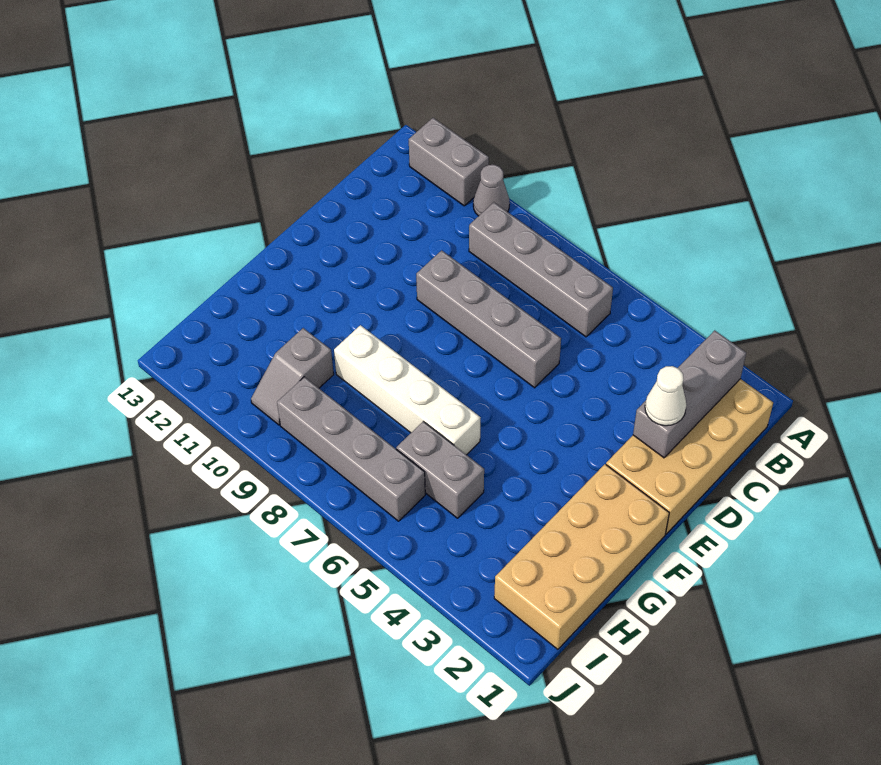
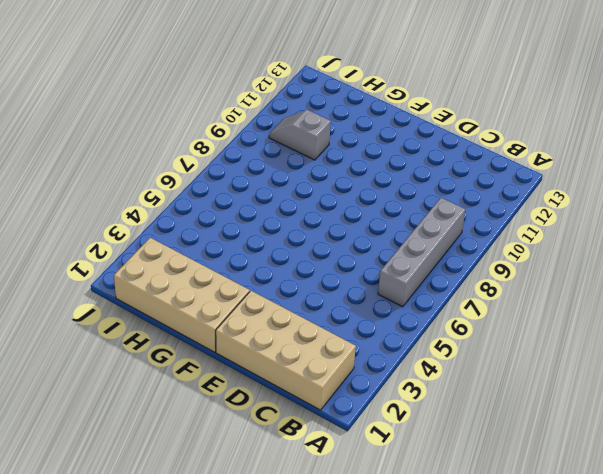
none -> grey cone A10 level 1
none -> grey brick A11:A12 level 1
none -> grey brick D6:D9 level 1

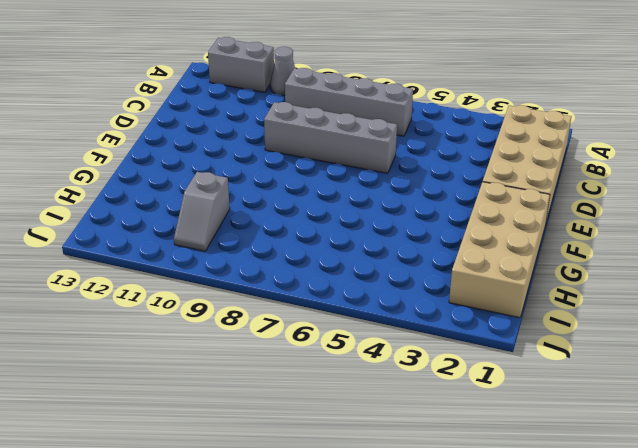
none -> white brick G6:G9 level 1
none -> grey brick H5:H6 level 1
none -> grey brick I6:I9 level 1

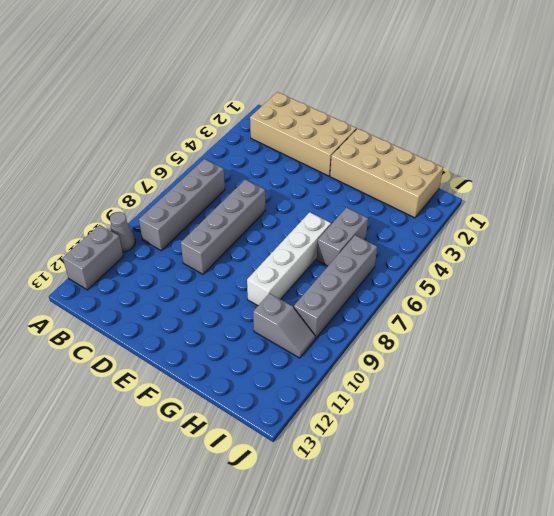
none -> grey brick B2:D2 level 2
none -> white cone D2 level 3

